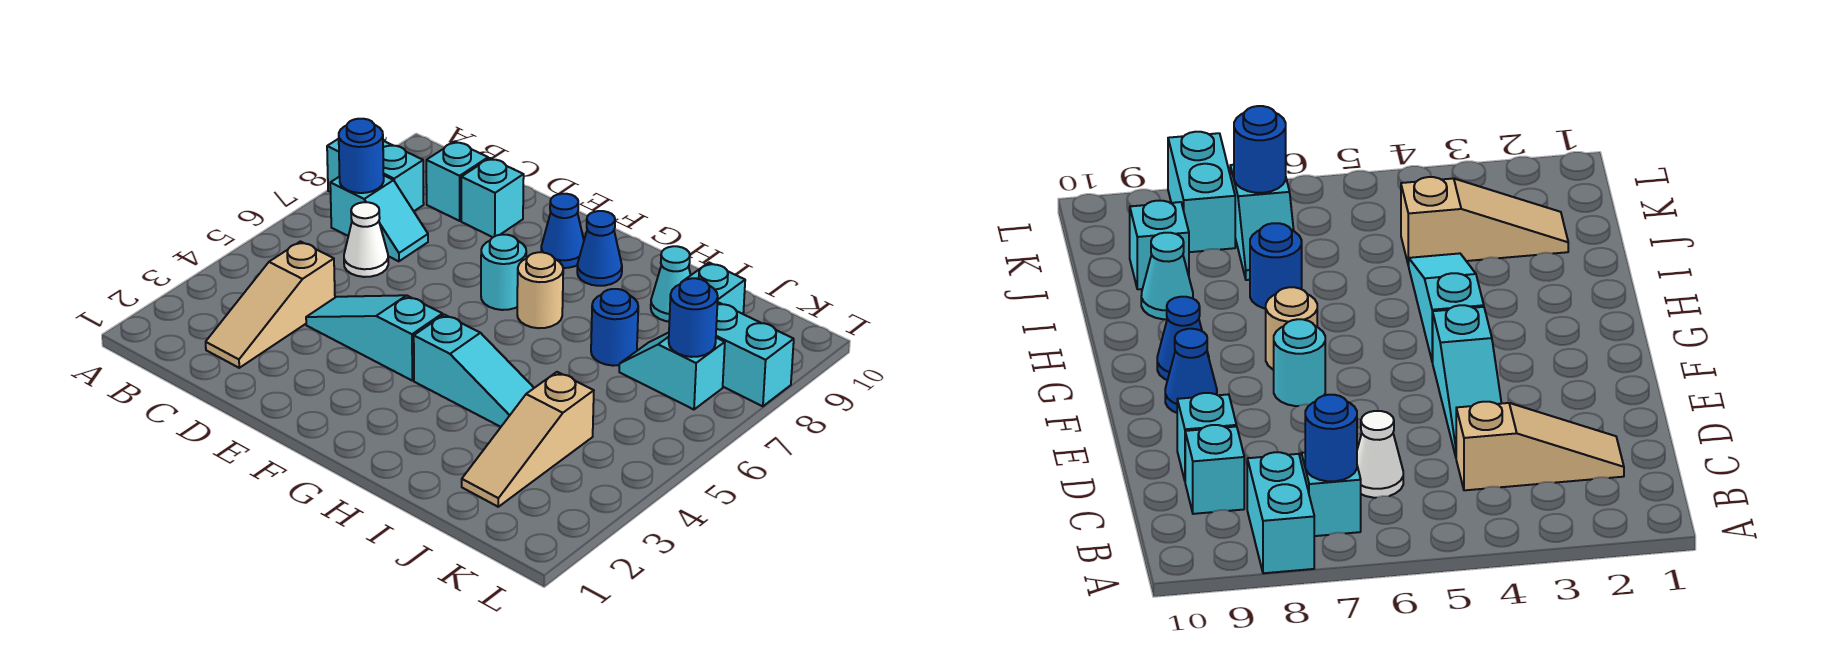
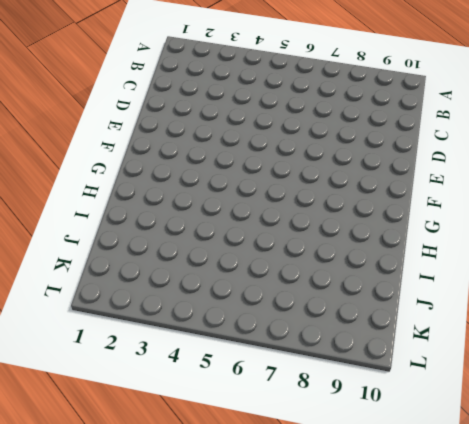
none -> cyan brick A8:B8 level 1
none -> cyan slope B7:C7 level 1 top B
none -> tan slope C2:C4 level 1 top 4

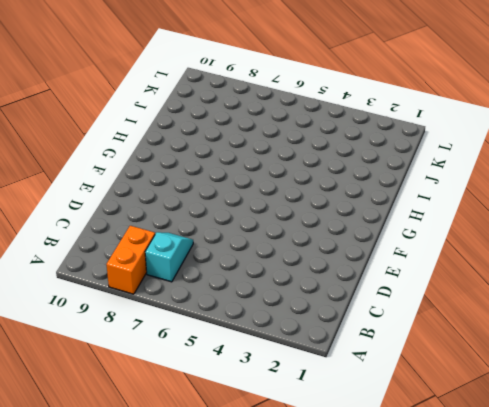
orange brick A8:B8 level 1 -> cyan brick A8:B8 level 1
none -> tan slope C2:C4 level 1 top 4
none -> white cone C6 level 1
none -> cyan brick C9 level 1

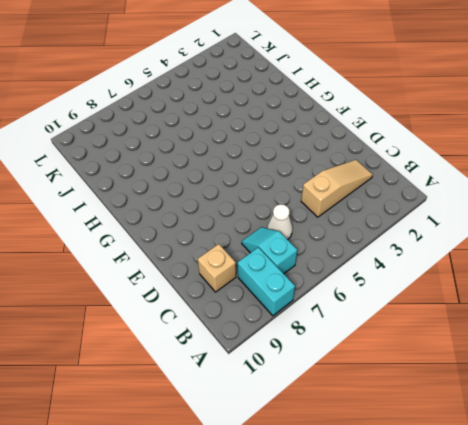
tan brick C9 level 1 -> cyan brick C9 level 1
none -> cyan slope D4:F4 level 1 top F
none -> cyan brick D9 level 1
none -> cyan round brick F7 level 1

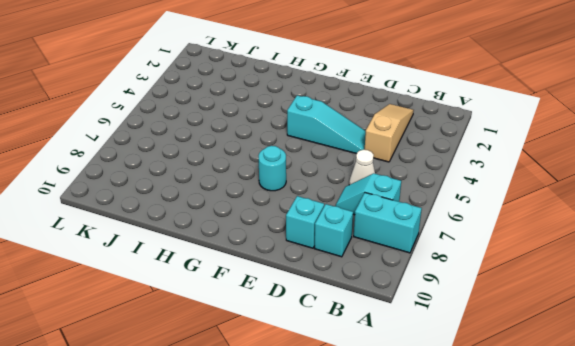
none -> blue cone F9 level 1
none -> cyan slope G4:I4 level 1 top G
none -> tan round brick G7 level 1

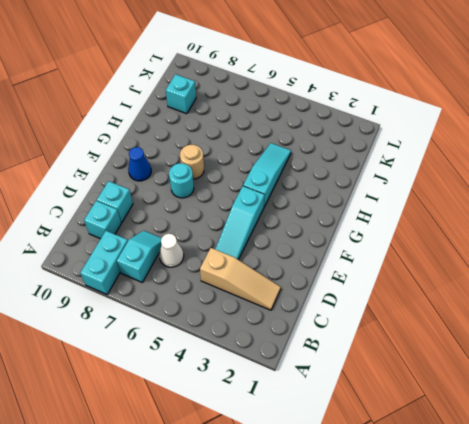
none -> blue cone G9 level 1
none -> blue round brick I7 level 1
none -> cyan cone I9 level 1

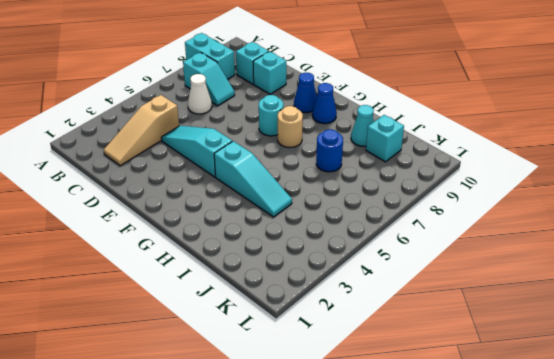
none -> tan slope J2:J4 level 1 top 4
none -> cyan slope J7:K7 level 1 top K
none -> cyan brick K8:L8 level 1

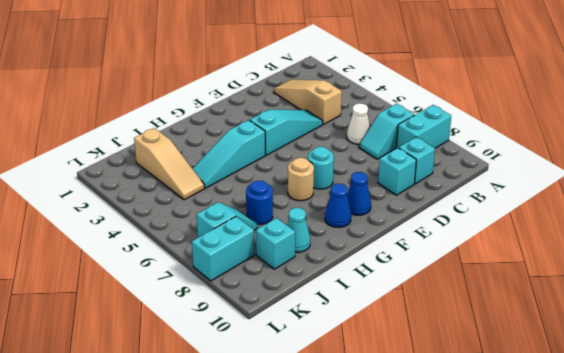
tan slope J2:J4 level 1 top 2 -> tan slope J2:J4 level 1 top 4
none -> blue round brick B7 level 2
none -> blue round brick K7 level 2

